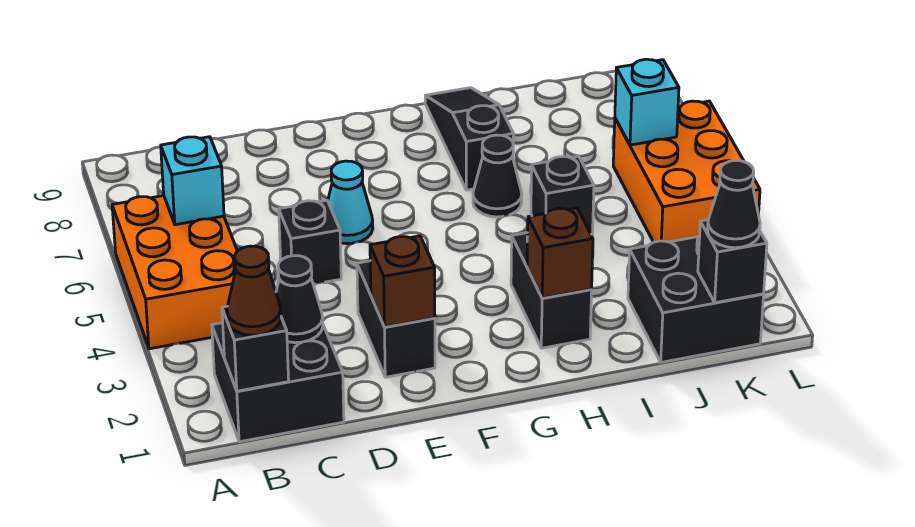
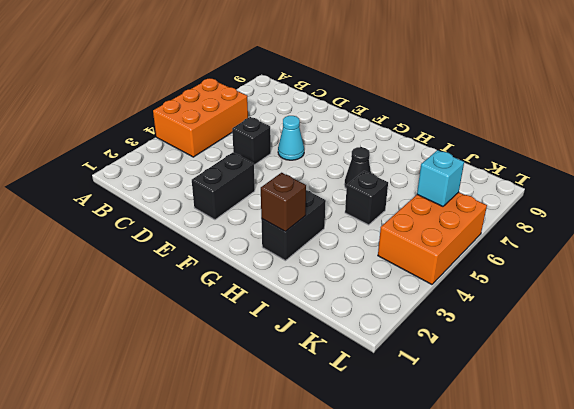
none -> black brick B1:C2 level 1
none -> black slope H7:H9 level 1 top 7
none -> black brick J1:K2 level 1

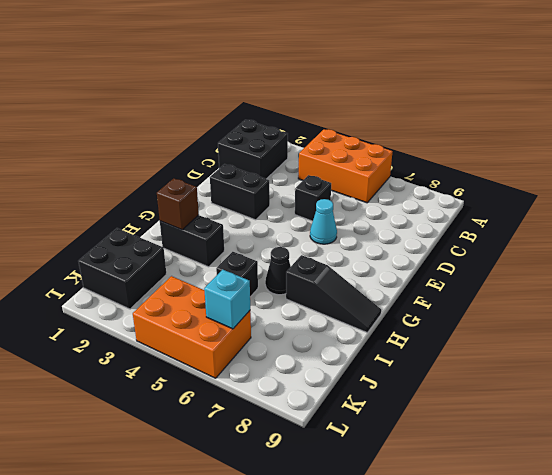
none -> black brick B1 level 2
none -> cyan brick B6 level 2
none -> black cone C2 level 2

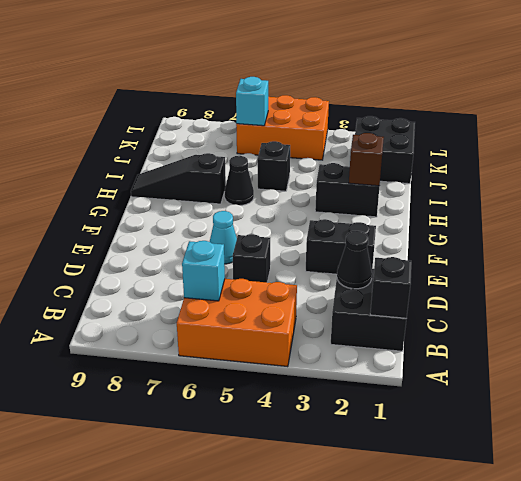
none -> brown brick E2 level 2
none -> black brick K1 level 2
none -> brown cone B1 level 3

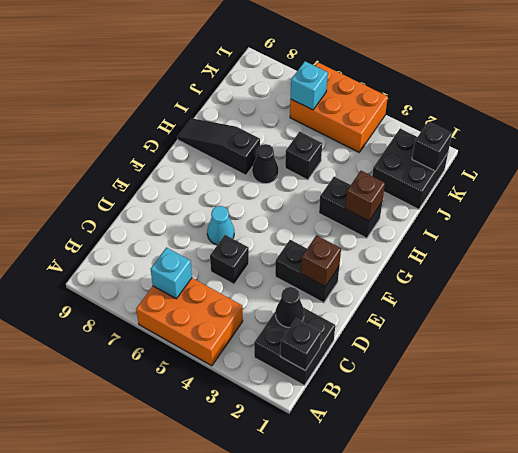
none -> brown cone B1 level 3
none -> black cone K1 level 3

